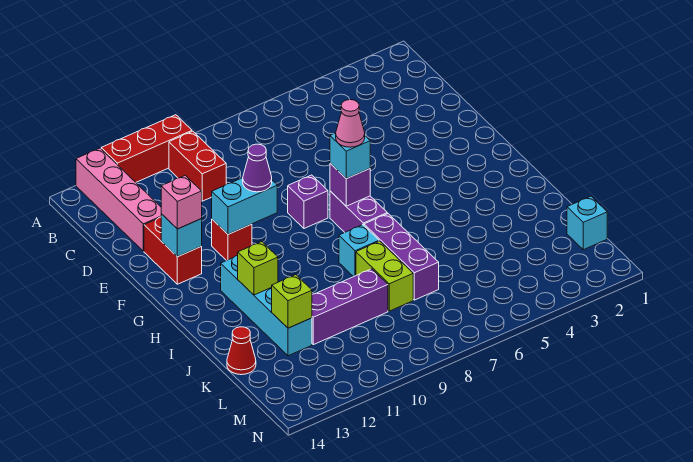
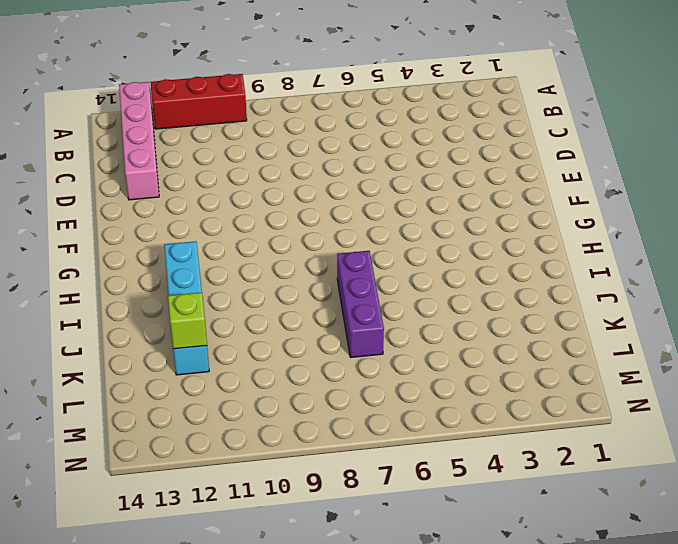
none -> red brick B10:C10 level 1
none -> red brick E13:F13 level 1
none -> purple brick F8 level 1

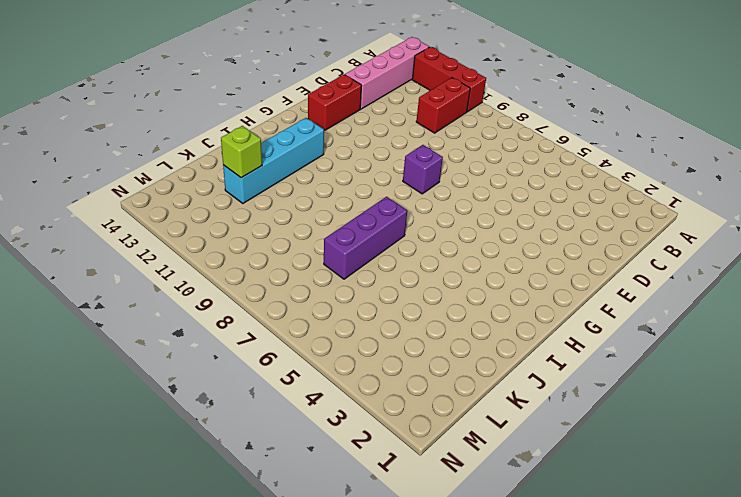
none -> red brick F11 level 1
none -> purple brick G7:H7 level 1
none -> cyan brick I8 level 1

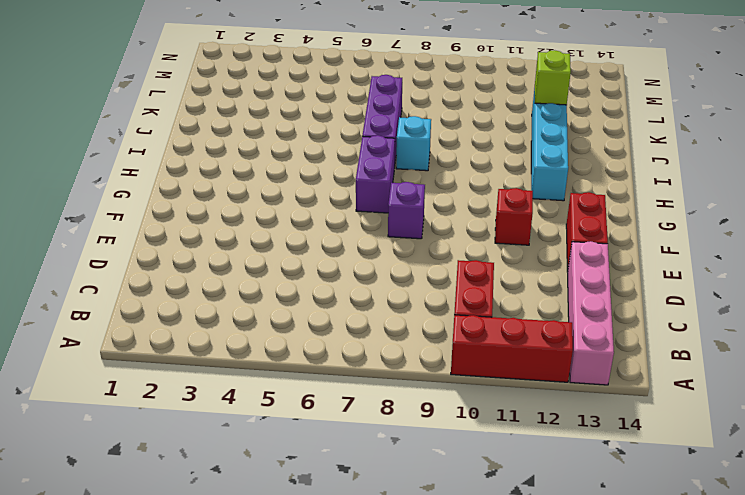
none -> lime brick J8:K8 level 1
none -> purple brick K9:K11 level 1
none -> red cone K14 level 1

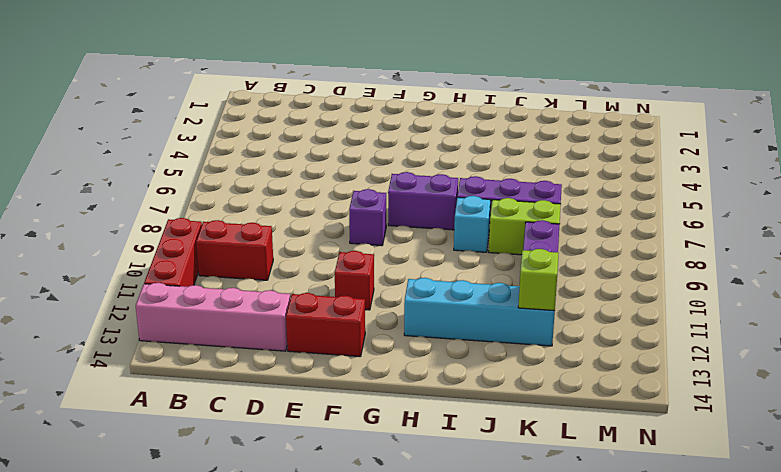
none -> red cone K14 level 1
none -> cyan brick L1 level 1
none -> cyan brick F10:F11 level 2

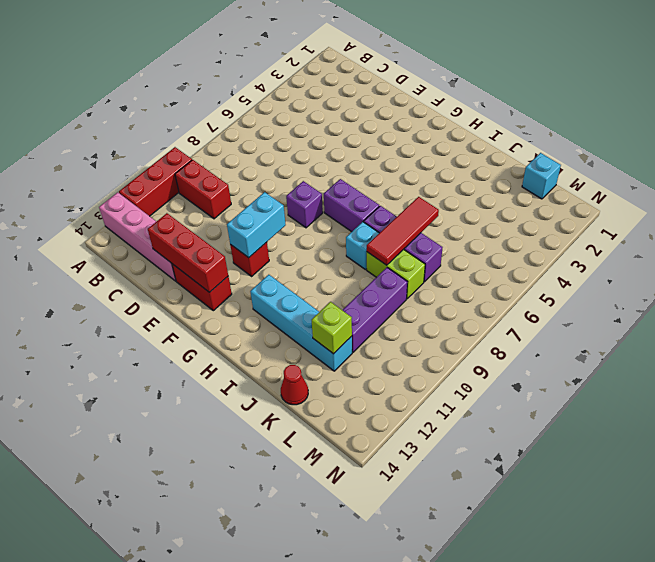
red brick D13:F13 level 2 -> cyan brick F13 level 2
red tile J6:J8 level 2 -> none
none -> purple brick G7 level 2
none -> lime brick I12 level 2
none -> purple cone F10 level 3

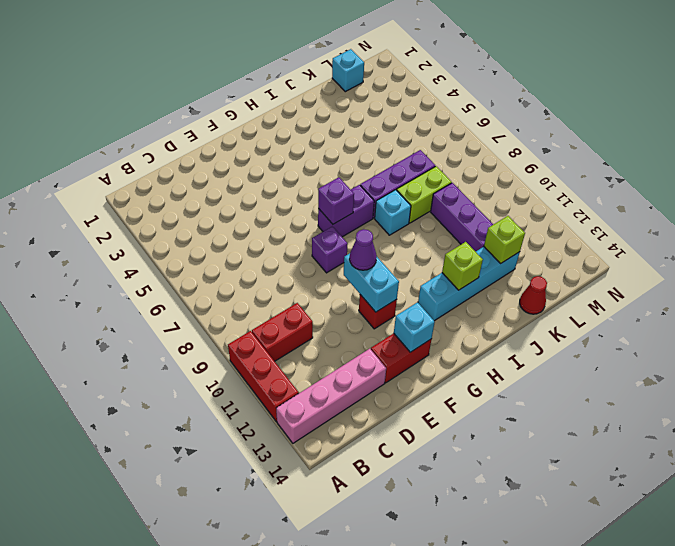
none -> pink brick F13 level 3
none -> cyan brick G7 level 3
none -> pink cone G7 level 4

